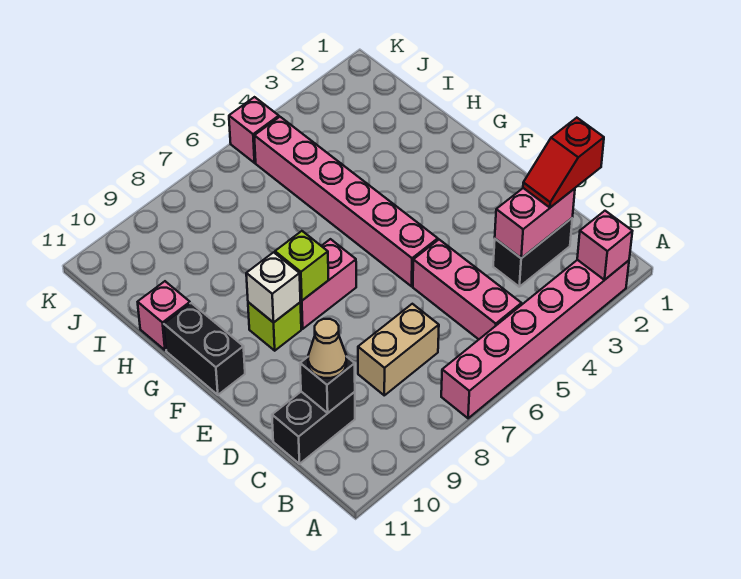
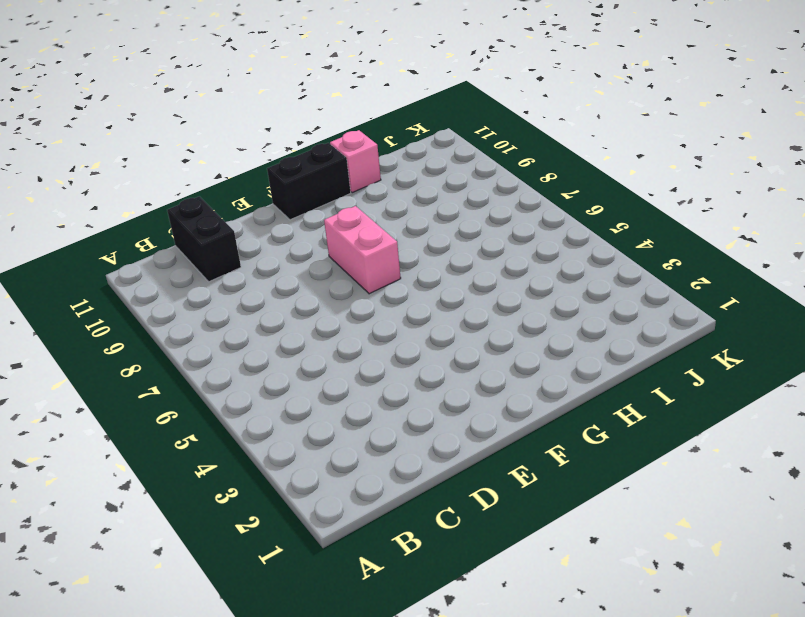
none -> pink brick A2:A7 level 1
none -> pink brick B5:D5 level 1
none -> black brick C2:C3 level 1

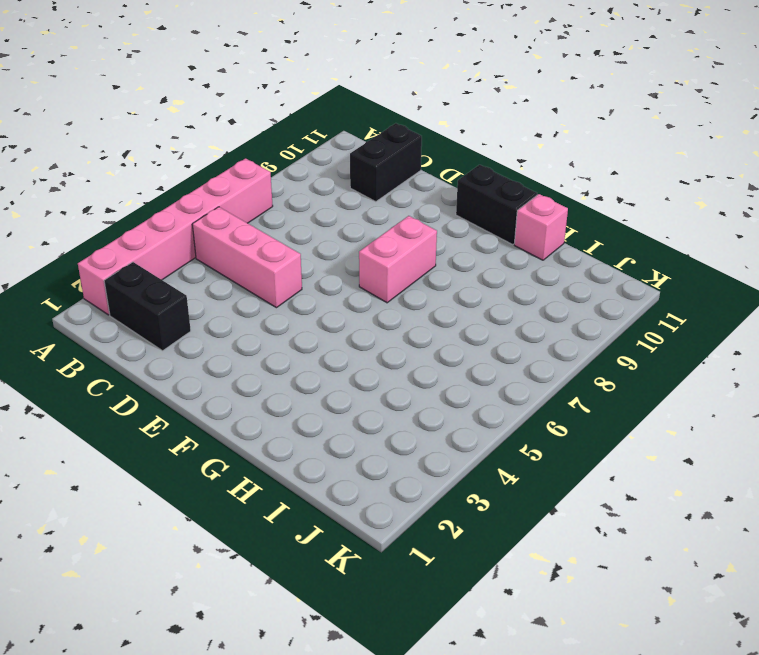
black brick B2:C2 level 1 -> black brick C2:C3 level 1
none -> tan brick C7:C8 level 1
none -> pink brick E5:J5 level 1
none -> lime brick F9 level 1

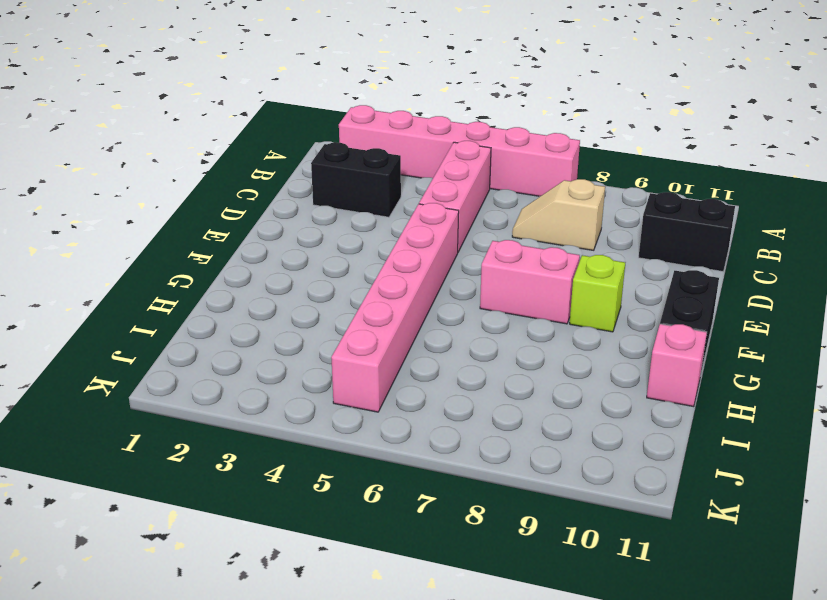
tan slope C7:C8 level 1 top 8 -> tan brick C7:C8 level 1
none -> pink brick K5 level 1
none -> pink brick A2 level 2
none -> pink brick C2:C3 level 2

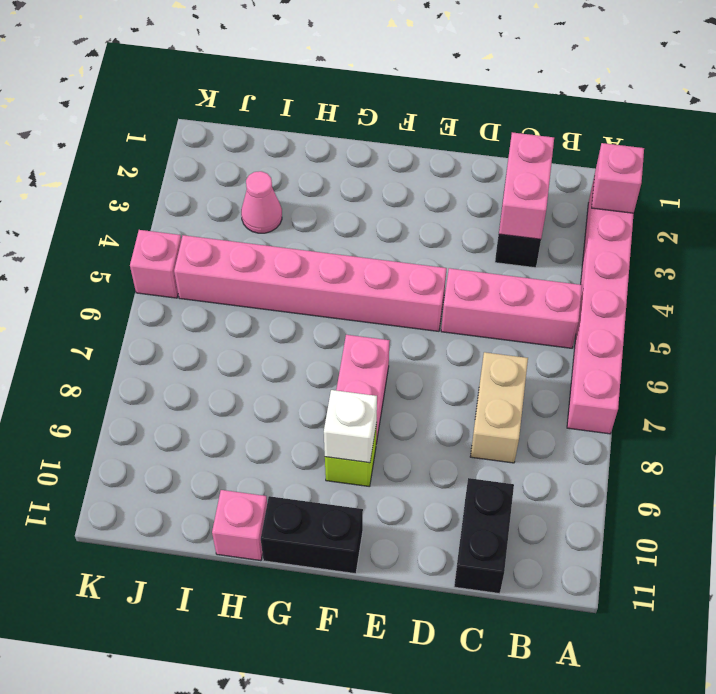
pink cone I3 level 1 -> none
none -> black brick C10 level 2
none -> lime brick F8 level 2
none -> red slope C1:C2 level 3 top 1

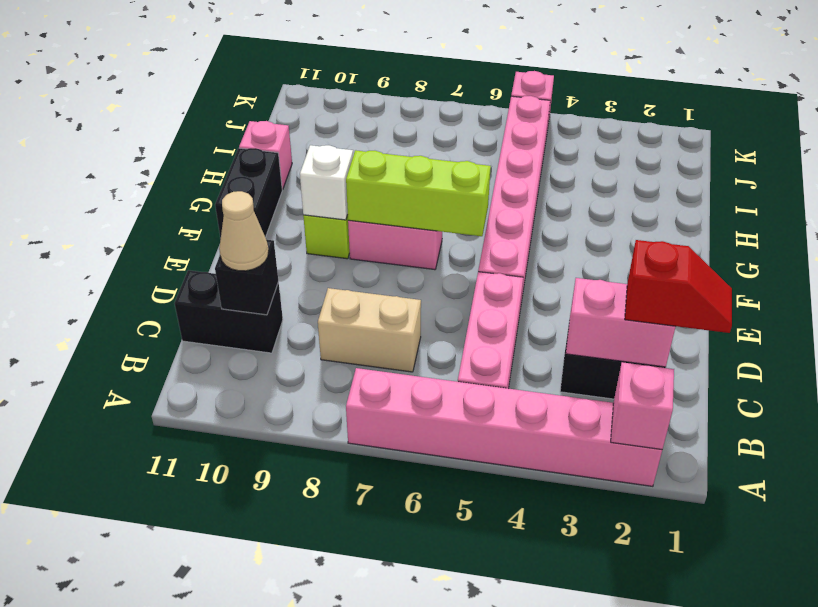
red slope C1:C2 level 3 top 2 -> red slope C1:C2 level 3 top 1
lime brick F6:F8 level 2 -> lime brick F8 level 2

